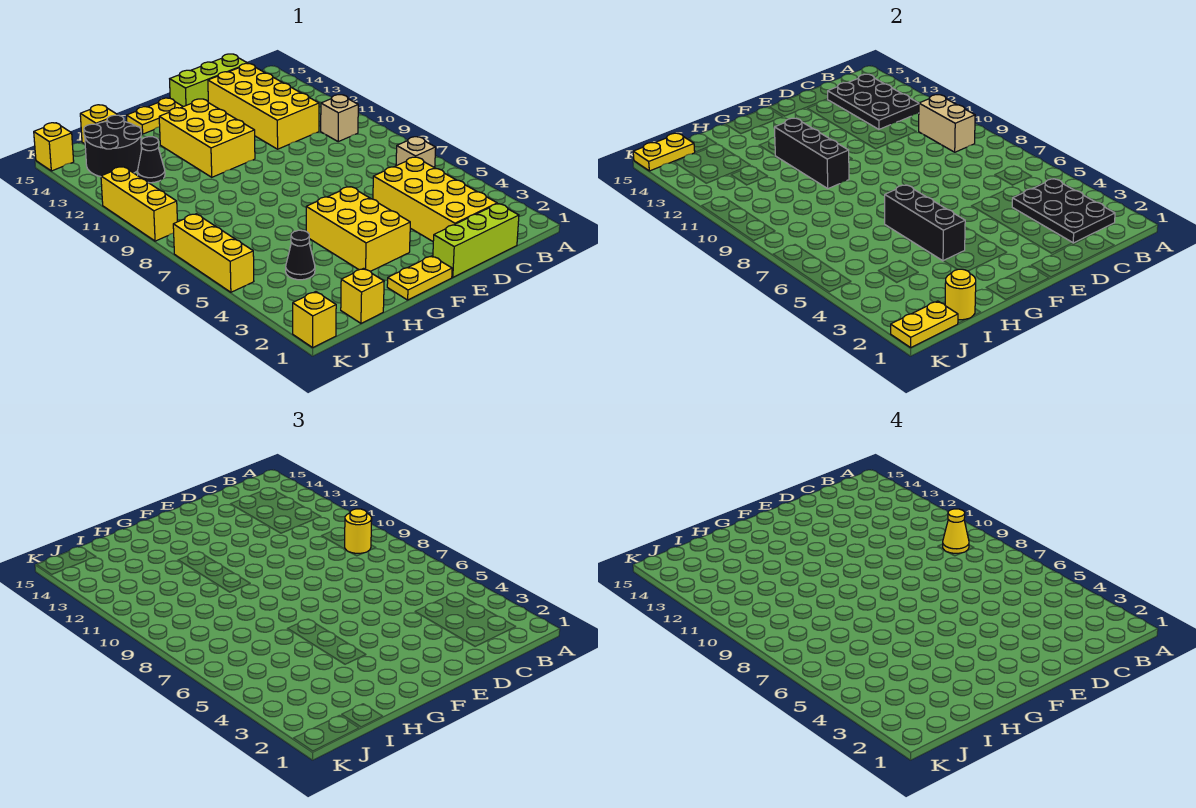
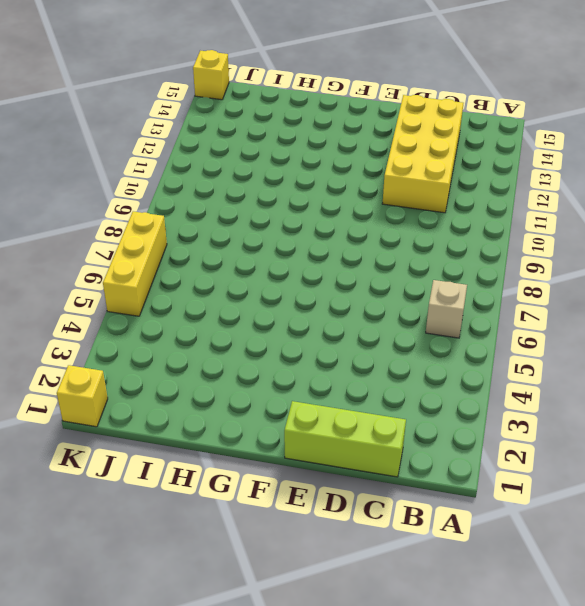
none -> tan brick B10 level 1
none -> yellow brick C2:D5 level 1
none -> lime brick C15:E15 level 1

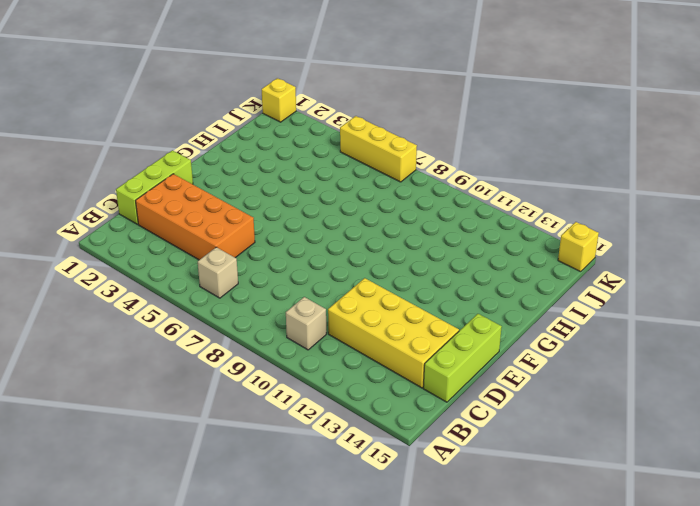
orange brick C2:D5 level 1 -> yellow brick C2:D5 level 1
none -> yellow plate F1:G1 level 1
none -> yellow brick F3:G5 level 1
none -> yellow brick F11:G13 level 1

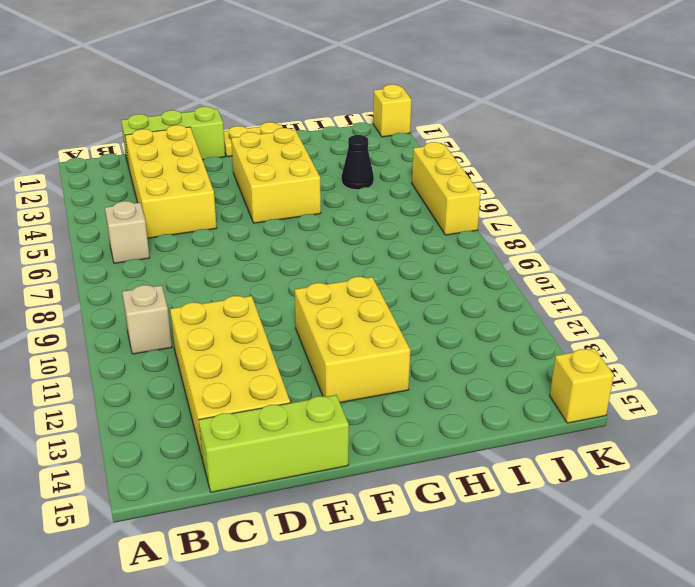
none -> yellow plate F15:G15 level 1
none -> yellow brick I1 level 1
none -> black cone I12 level 1

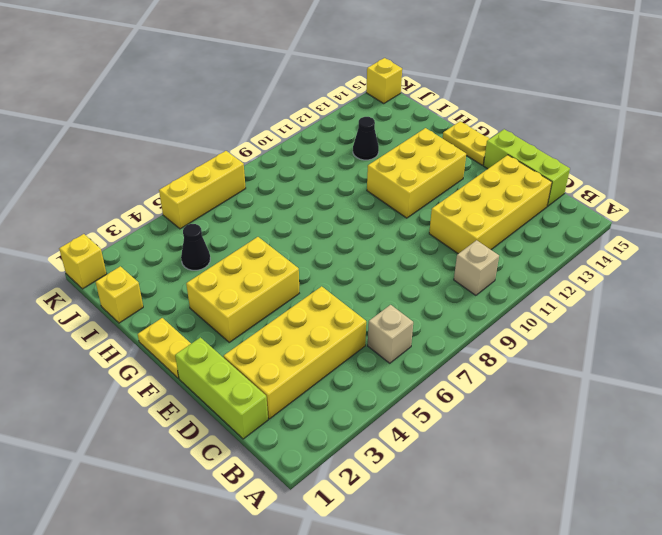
none -> black round brick I13:J14 level 1
none -> yellow brick I15 level 1
none -> yellow brick K9:K11 level 1

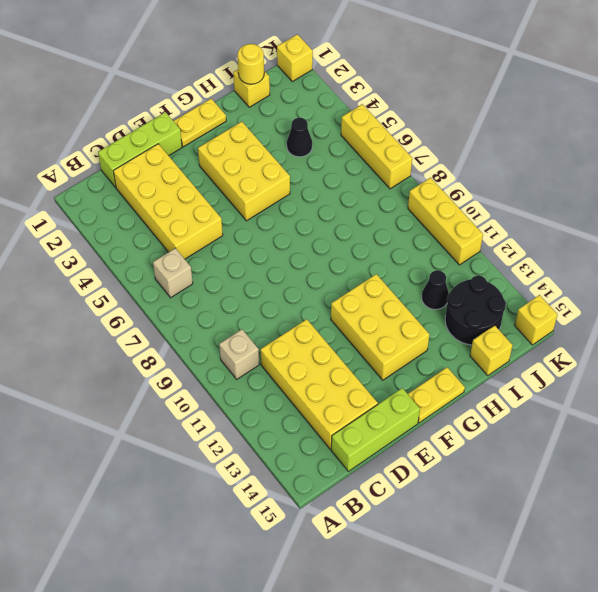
none -> black plate B2:C4 level 2
none -> tan brick B9:B10 level 2
none -> black plate B12:C14 level 2

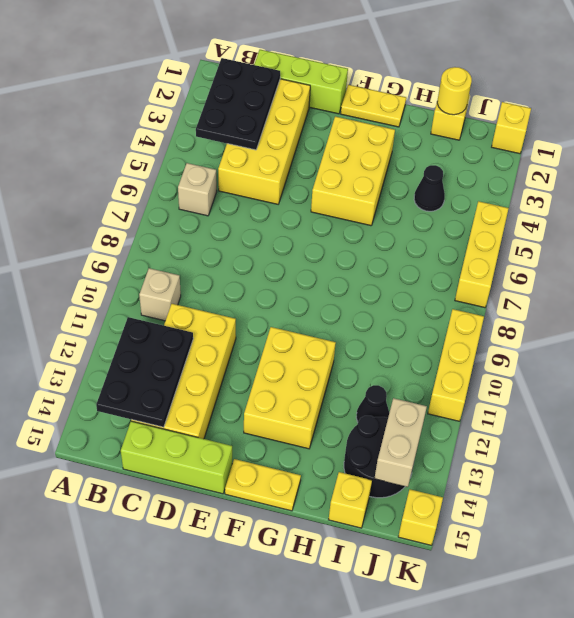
tan brick J13:J14 level 2 -> tan brick B9:B10 level 2
none -> black brick G4:G6 level 2
none -> black brick G10:G12 level 2
none -> yellow plate J1:K1 level 2

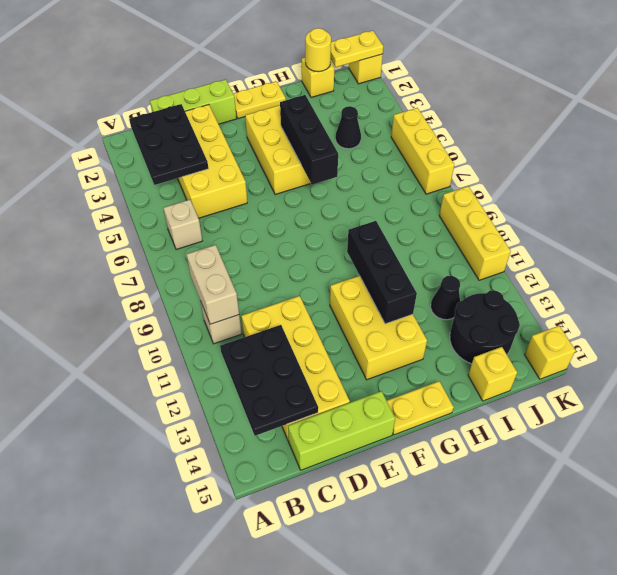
none -> yellow plate J15:K15 level 2
none -> yellow round brick B9 level 3
none -> yellow cone B9 level 4

